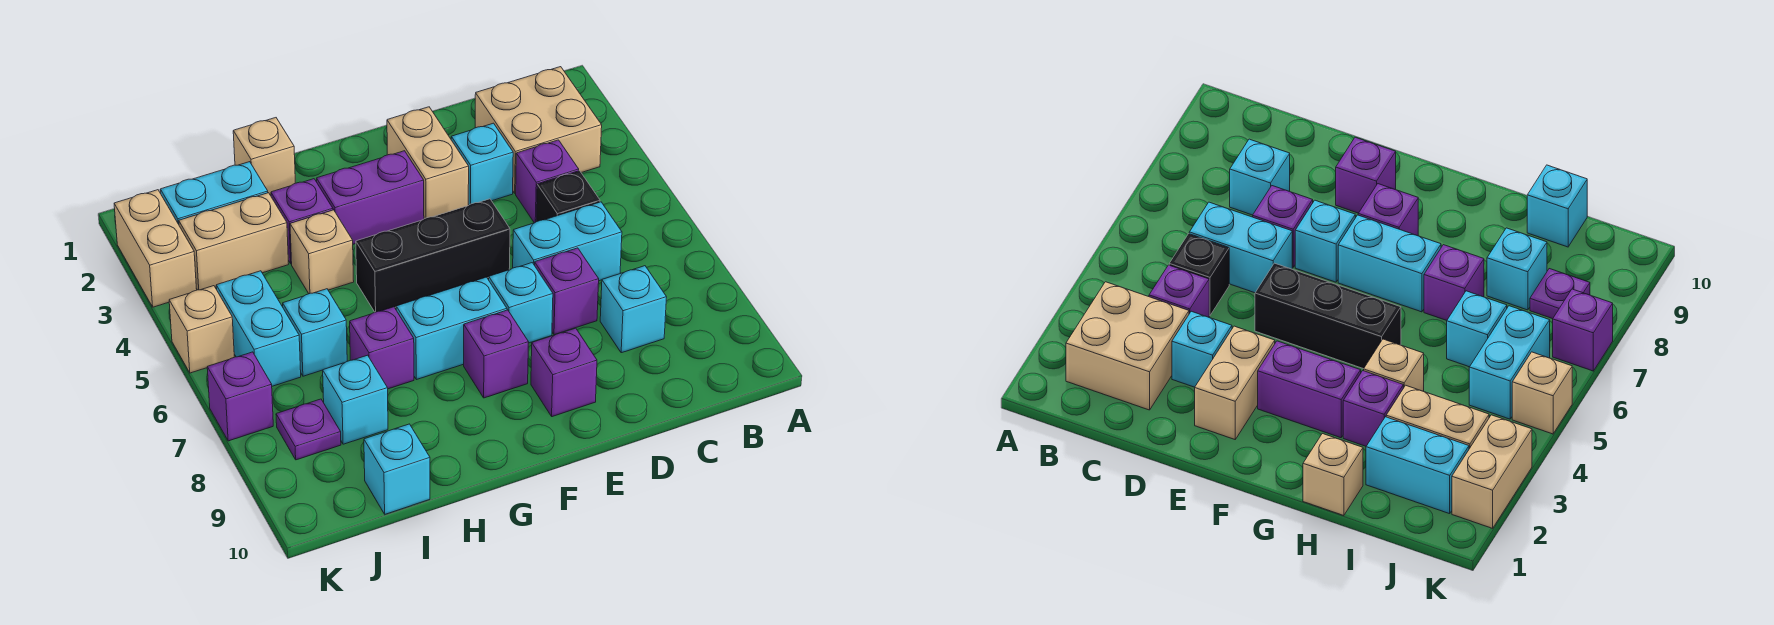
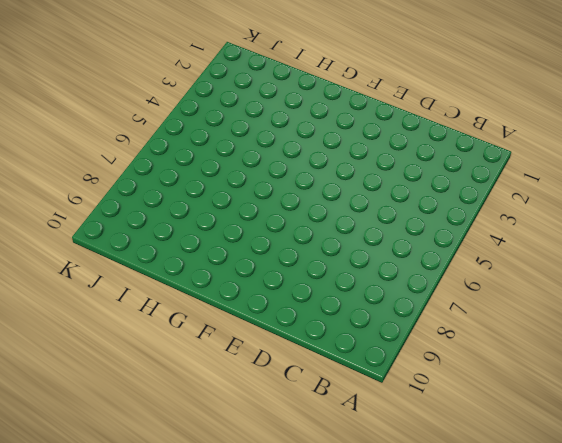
none -> tan brick B2:C3 level 1
none -> purple brick C4 level 1
none -> black brick C5 level 1

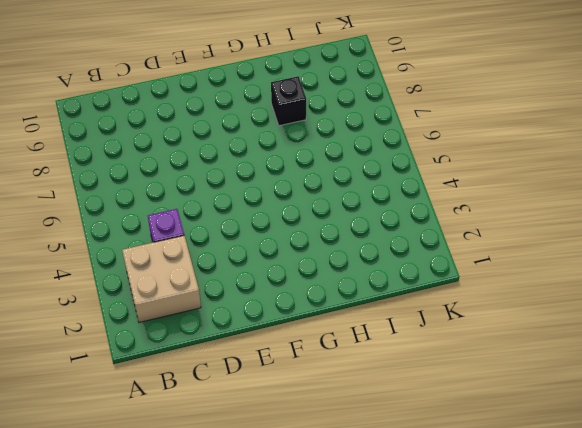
black brick H8 level 1 -> black brick C5 level 1
none -> cyan brick C6:D6 level 1
none -> cyan brick C8 level 1
none -> cyan brick D3 level 1

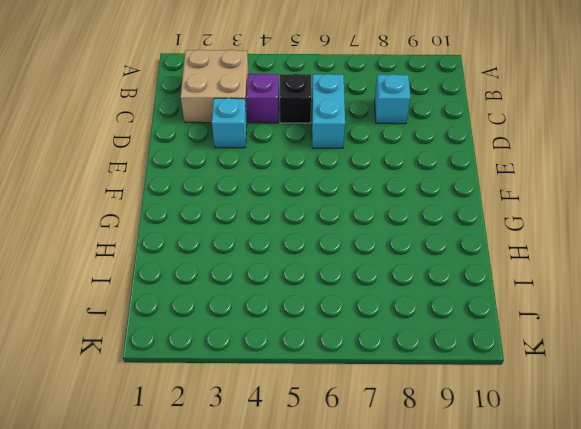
none -> purple brick D7 level 1
none -> tan brick E2:E3 level 1
none -> black brick E5:G5 level 1

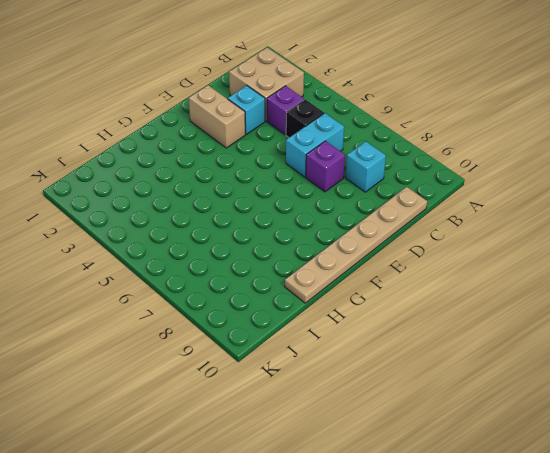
tan plate C10:H10 level 1 -> none
none -> black brick E5:G5 level 1
none -> cyan brick E7 level 1
none -> purple brick E9 level 1

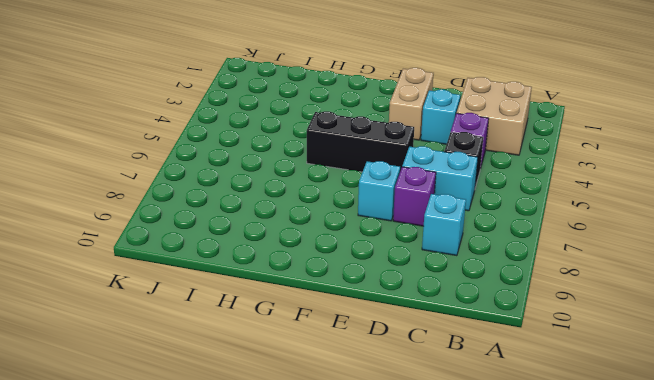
none -> purple brick E9 level 1
none -> purple brick F3:G3 level 1
none -> cyan brick F7:G7 level 1

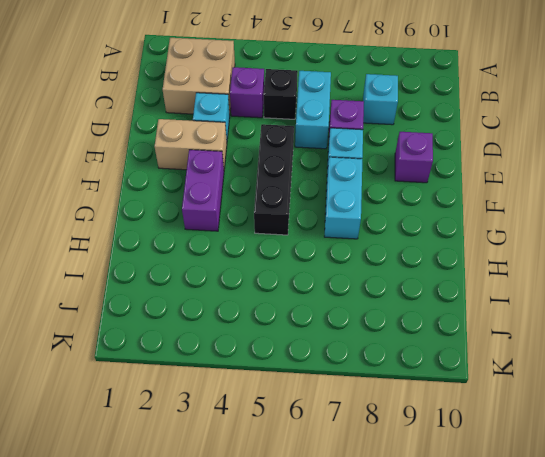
none -> purple brick F8 level 1
none -> tan brick H1 level 1
none -> purple brick H3 level 1

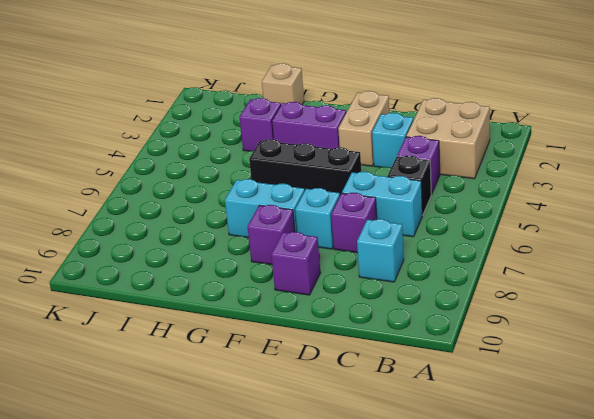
none -> tan brick H4 level 1
none -> purple brick H7 level 1
none -> cyan brick I2:J2 level 1

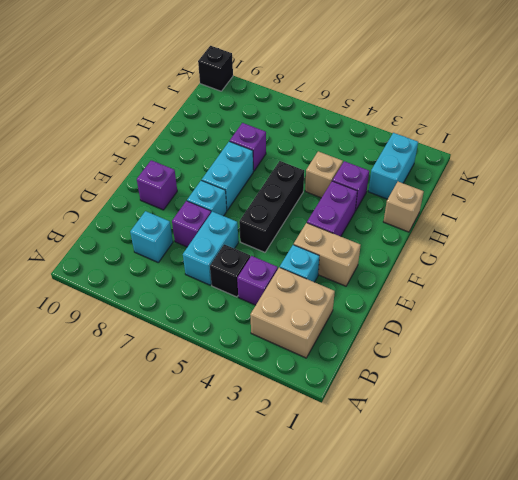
black brick K10 level 1 -> none
none -> purple brick F8 level 1
none -> tan brick I3:J3 level 1
none -> cyan brick I6 level 1

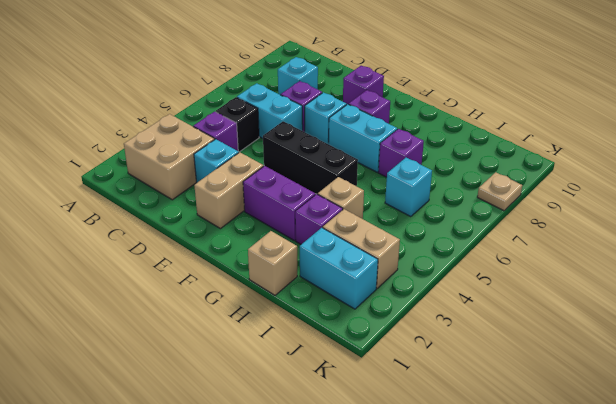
tan plate K8 level 1 -> none
none -> cyan brick I8 level 1
none -> cyan brick I10 level 1
none -> cyan brick J5:J6 level 1

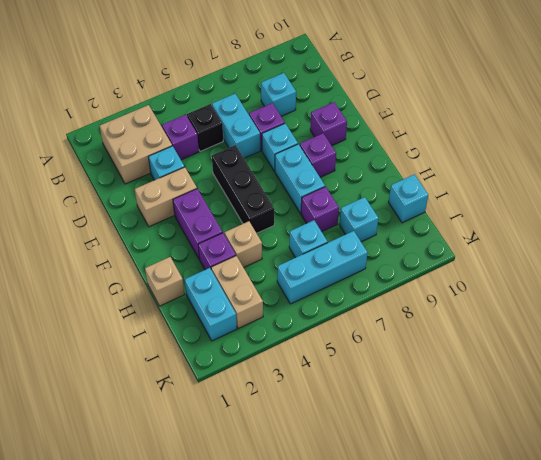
cyan brick J5:J7 level 1 -> cyan brick J5:J6 level 1
none -> purple plate J8 level 1
none -> tan brick K2:K3 level 1
none -> tan brick K5 level 1

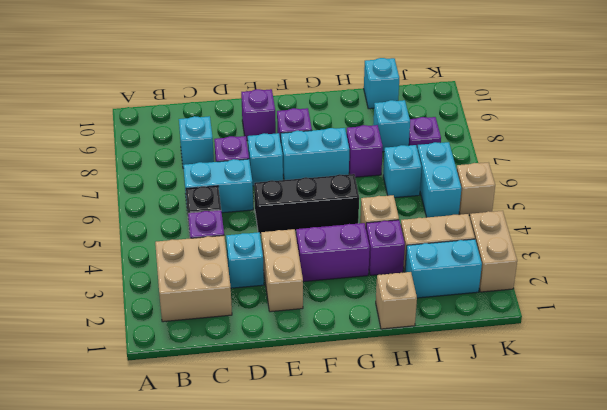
none -> purple brick K7 level 1

